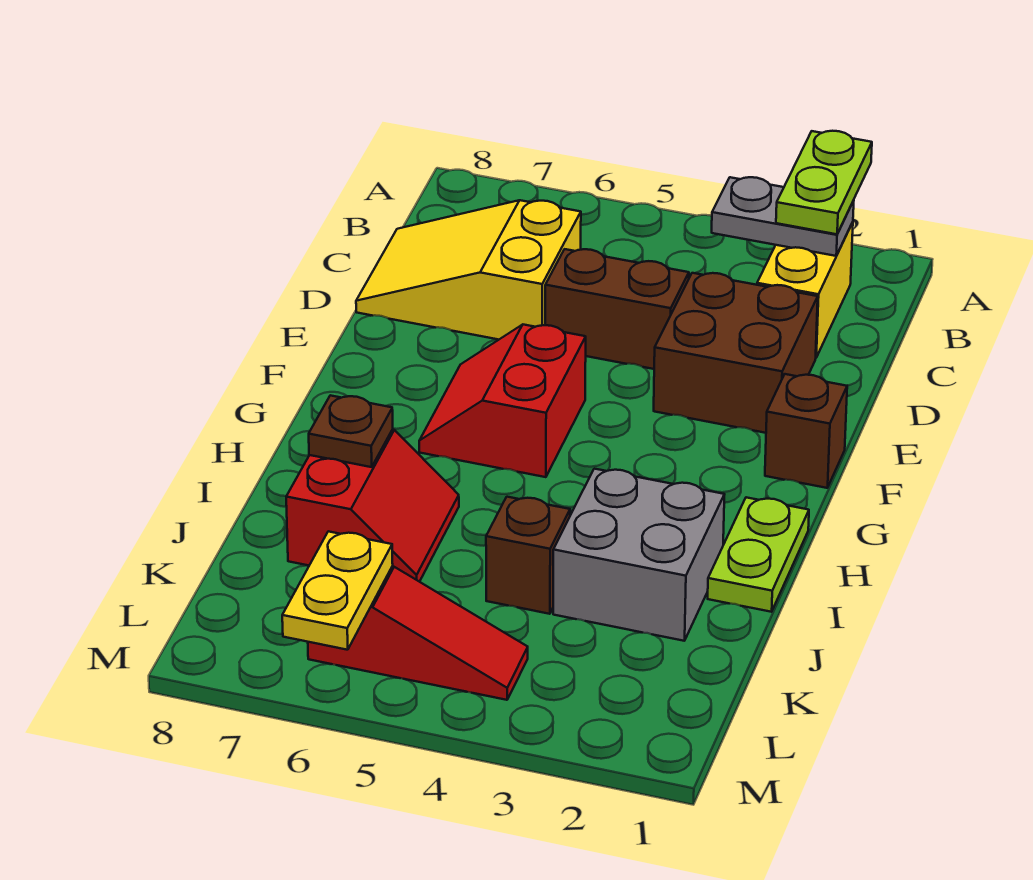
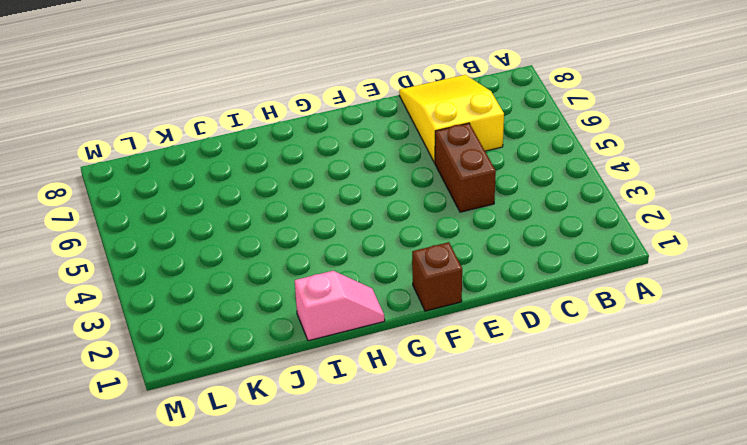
pink slope H1:I1 level 1 top I -> lime plate H1:I1 level 1
none -> yellow brick B2:C2 level 1
none -> brown brick D2:E3 level 1
none -> red slope F5:G6 level 1 top 5

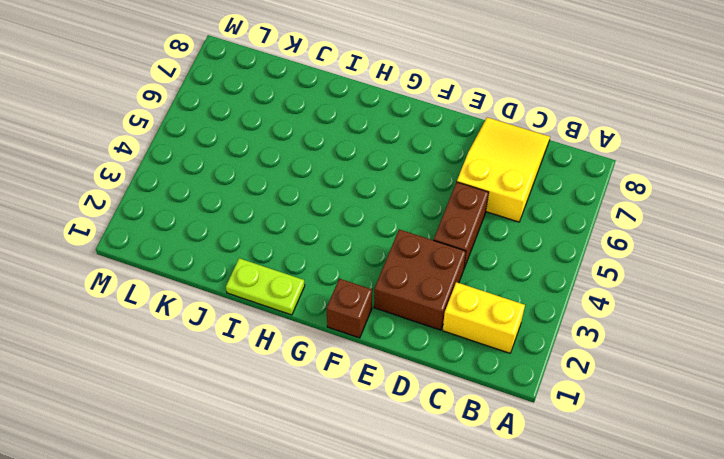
none -> red slope F5:G6 level 1 top 5
none -> grey brick I2:J3 level 1
none -> red slope I6:J7 level 1 top 7

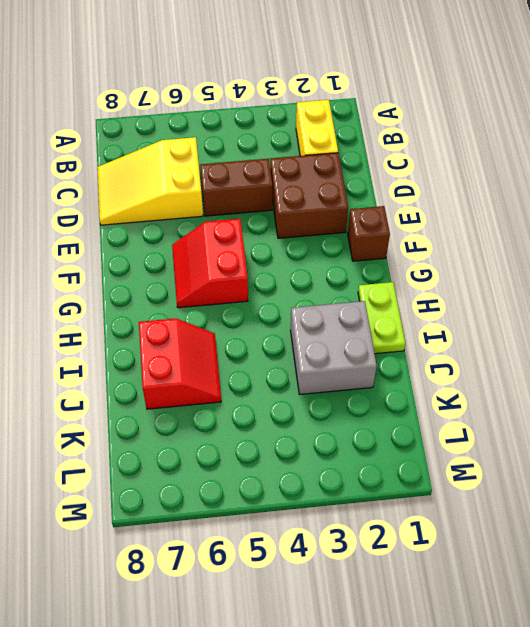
none -> brown brick J4 level 1
none -> red slope L4:L6 level 1 top 6
none -> grey plate B2:B3 level 2

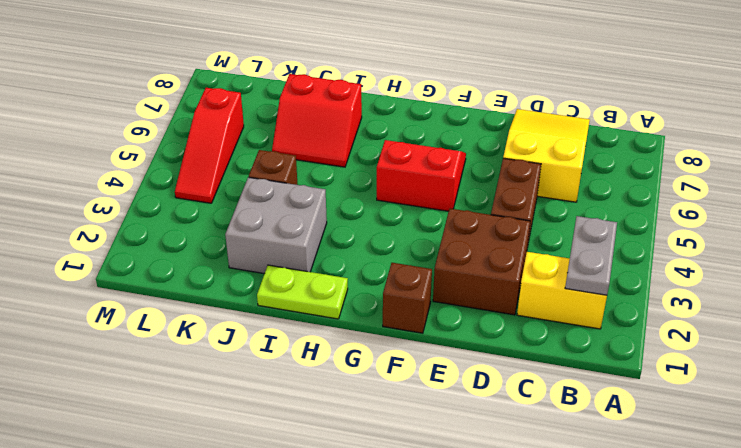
none -> brown plate I7 level 2
none -> yellow plate L6:M6 level 2
none -> lime plate A2:B2 level 3

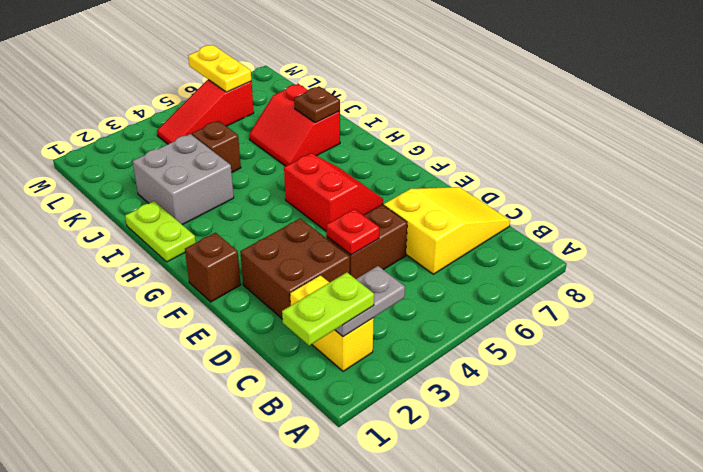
lime plate B1:B2 level 3 -> lime plate A2:B2 level 3
red plate D4 level 2 -> none

